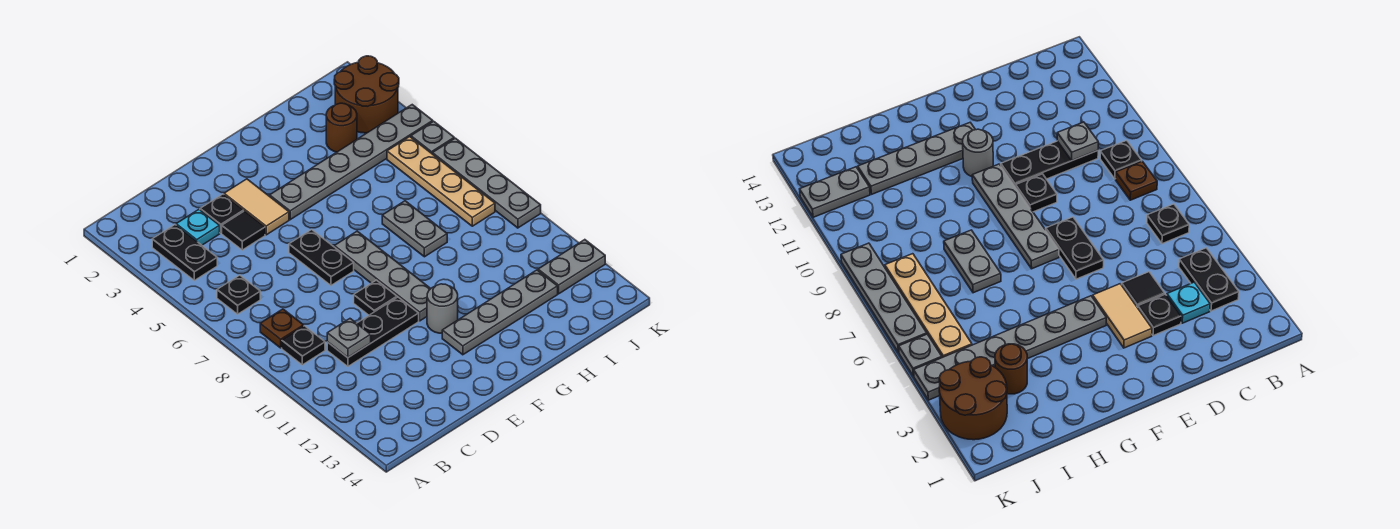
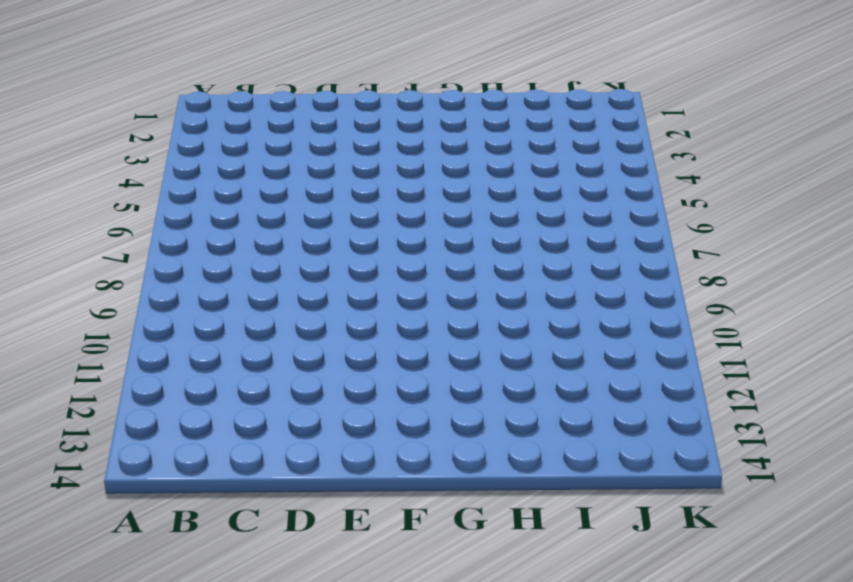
none -> black plate B3:B4 level 1
none -> black plate B6 level 1
none -> brown plate B8 level 1

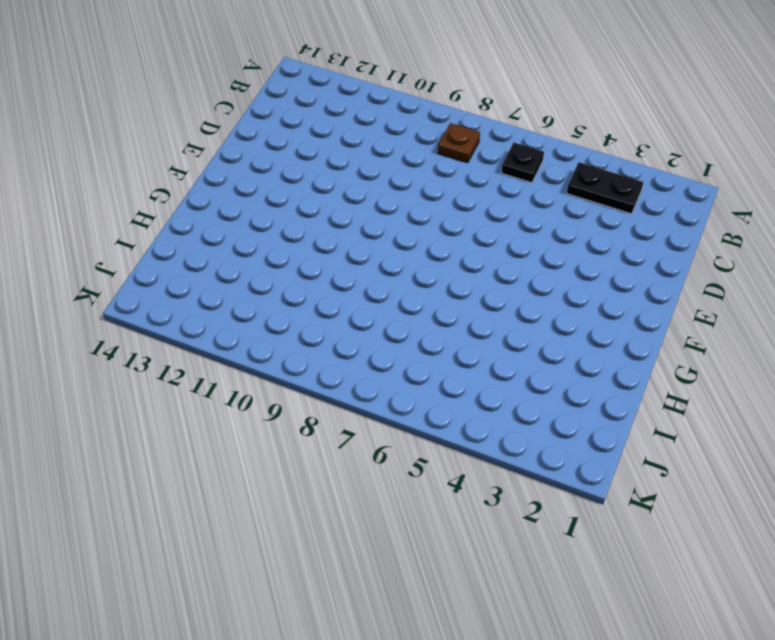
none -> black plate B9 level 1
none -> cyan plate C3 level 1
none -> black plate C10:E10 level 1

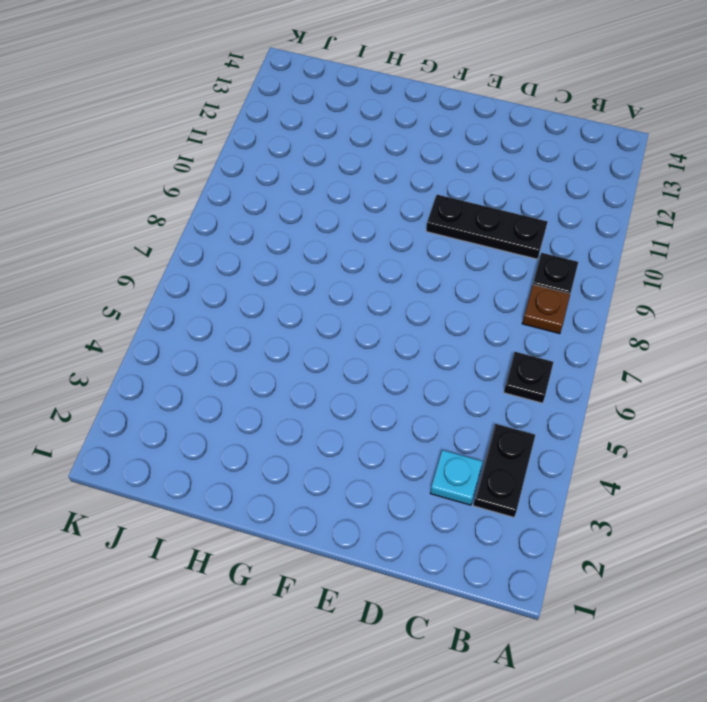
none -> black plate D3 level 1
none -> black tile D4 level 1
none -> tan tile E3:E4 level 1

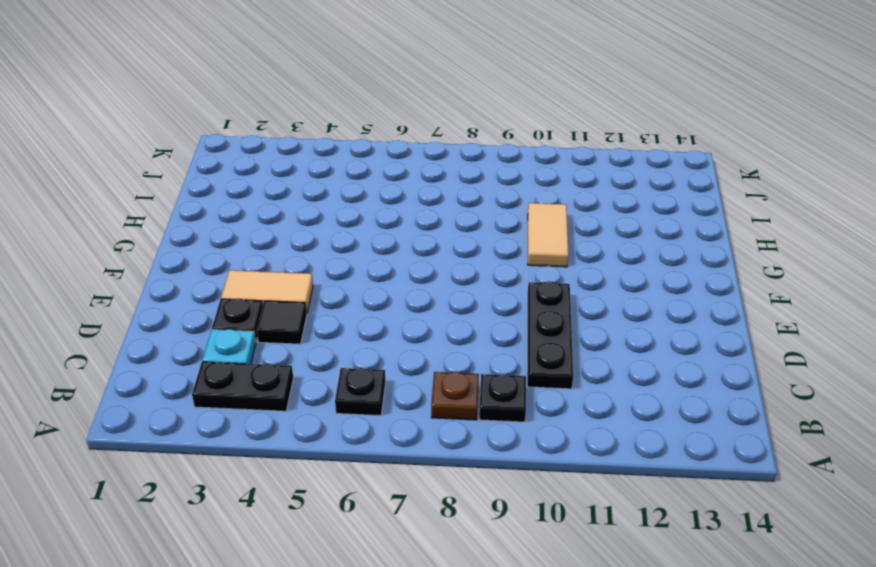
tan tile G10:H10 level 1 -> none
none -> black plate E6:E7 level 1
none -> black plate E9 level 1
none -> grey plate F4:K4 level 1

